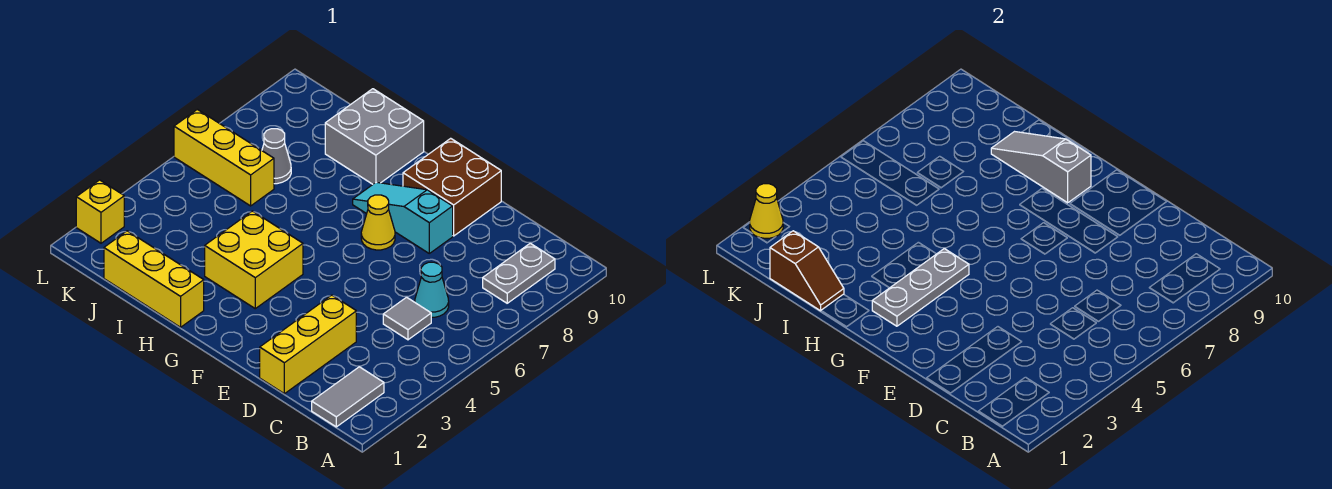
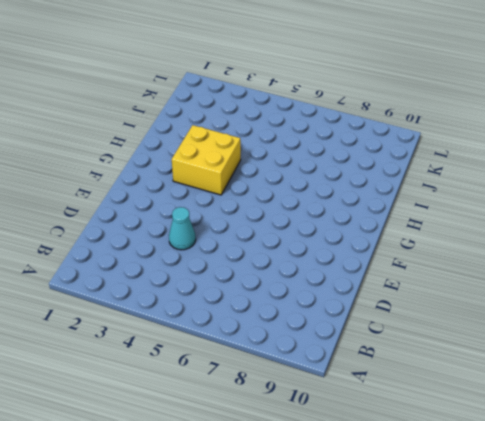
cyan cone D4 level 1 -> cyan cone C6 level 1
none -> grey tile B1:B2 level 1
none -> grey plate B8:B9 level 1
none -> grey tile C5 level 1

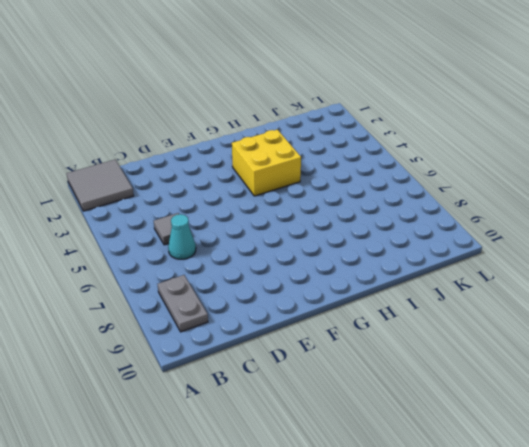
grey tile A1:B2 level 1 -> grey tile B1:B2 level 1
none -> yellow brick D1:D3 level 1
none -> cyan slope E8:G8 level 1 top E
none -> brown brick E9:F10 level 1

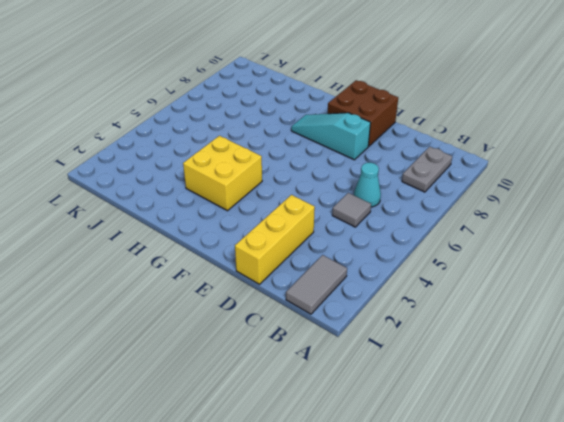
none -> yellow cone F7 level 1
none -> yellow brick H1:J1 level 1
none -> grey brick H9:I10 level 1

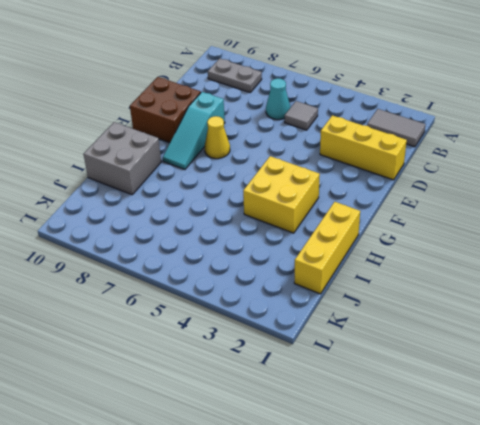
none -> yellow brick J6:L6 level 1
none -> grey cone J7 level 1
none -> yellow brick L2 level 1

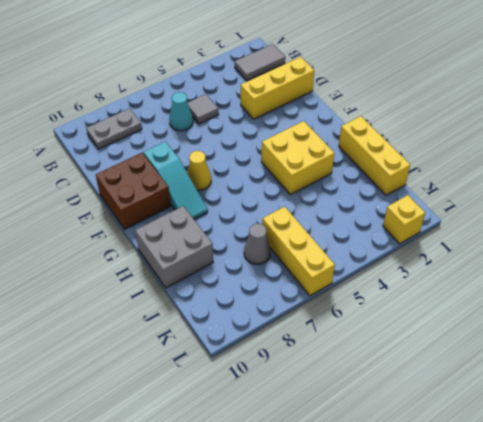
none -> grey plate G2:G4 level 2
none -> grey slope G9:I9 level 2 top G
none -> brown slope I1:J1 level 2 top J

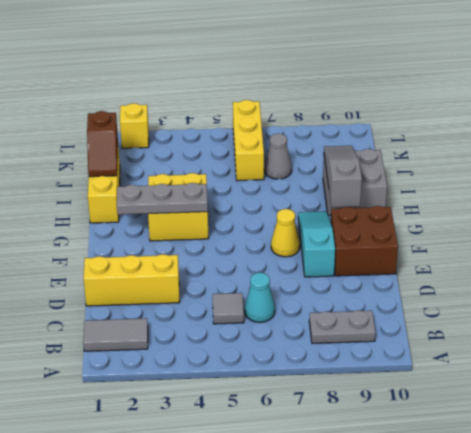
none -> yellow cone L2 level 2

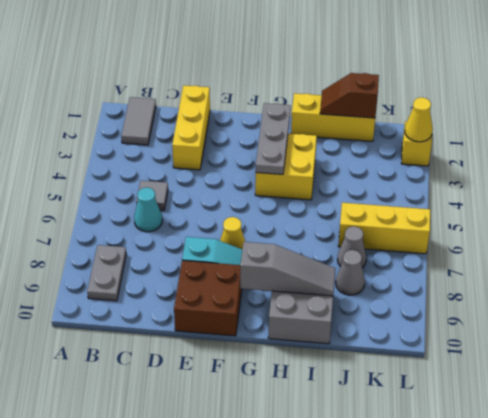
grey cone J8 level 1 -> none

